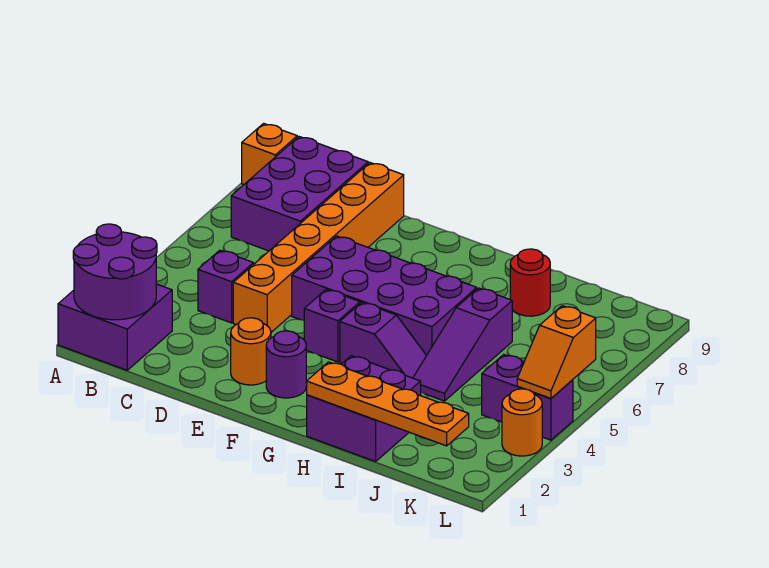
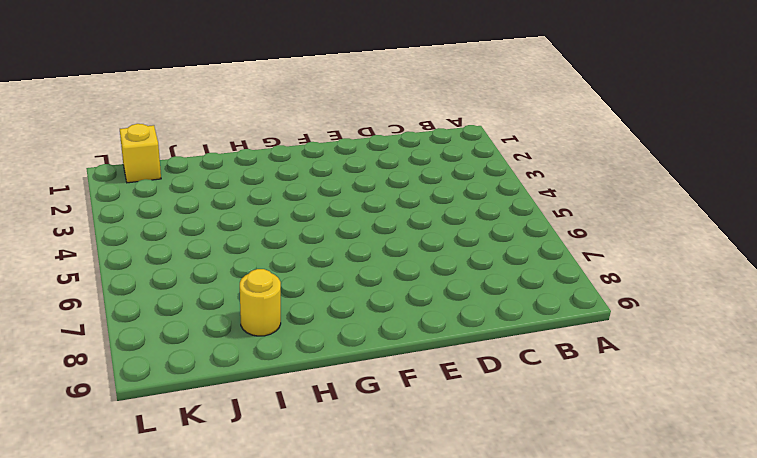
yellow round brick I8 level 1 -> red round brick I8 level 1
yellow brick K1 level 1 -> none
none -> purple brick A1:B2 level 1
none -> orange brick A9 level 1
none -> purple brick B7:C9 level 1

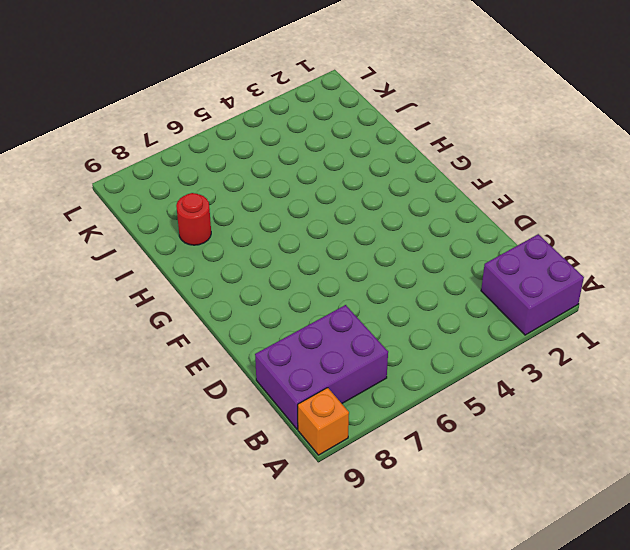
none -> purple brick C4 level 1
none -> orange brick D4:D9 level 1
none -> orange round brick E2 level 1

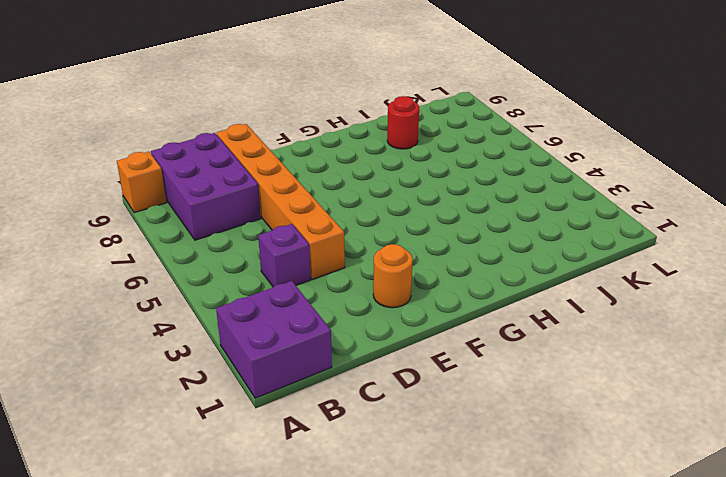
none -> purple brick E5:H6 level 1
none -> purple round brick F2 level 1
none -> purple brick F4 level 1

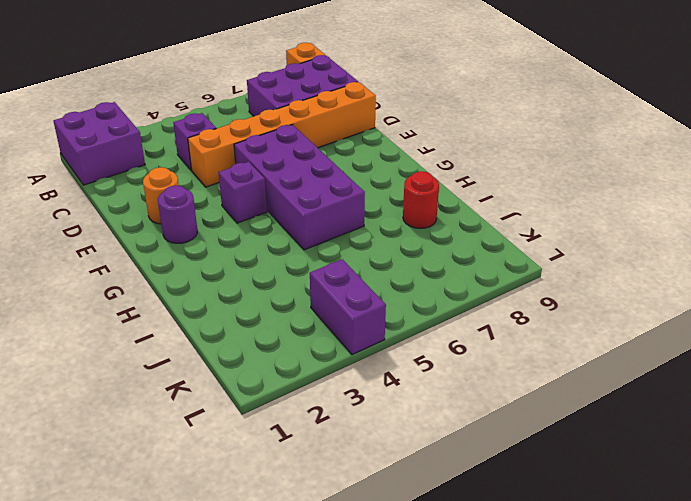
none -> purple slope G4:H4 level 1 top G
none -> purple brick H1:I2 level 1
none -> purple slope I4:I6 level 1 top 6

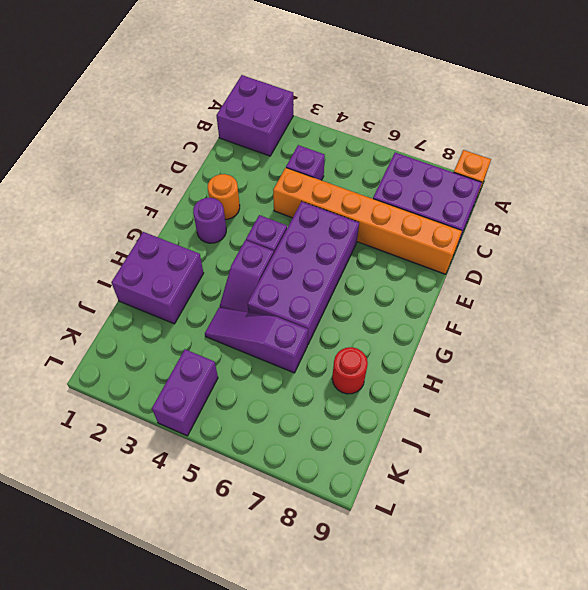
none -> orange round brick L3 level 1
none -> purple round brick A1:B2 level 2
none -> orange plate H1:K1 level 2

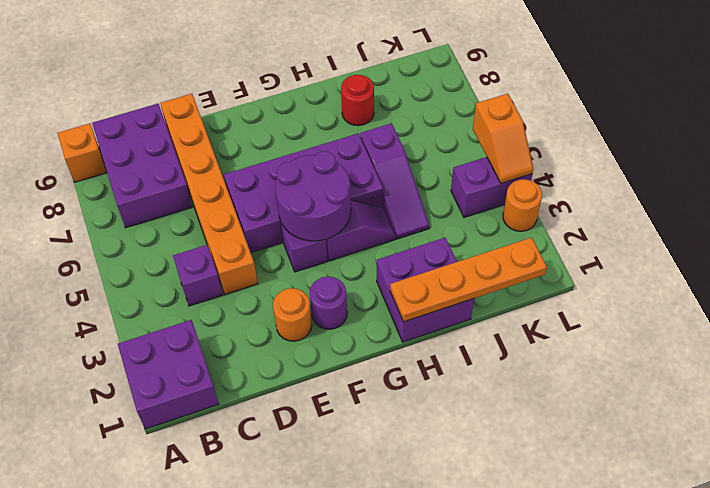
purple round brick F4:G5 level 2 -> purple round brick A1:B2 level 2

